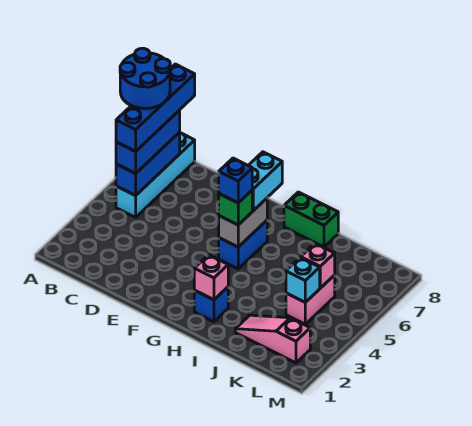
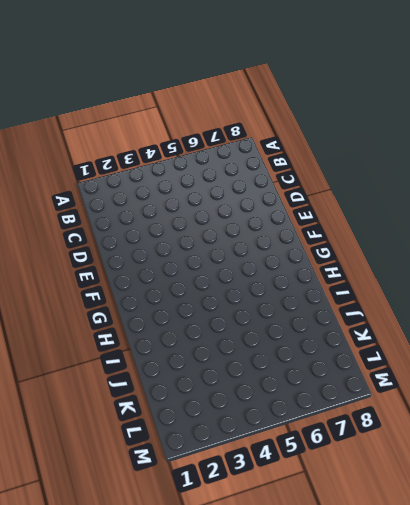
none -> cyan brick B5:B8 level 1
none -> blue brick G5:G6 level 1
none -> blue brick H2 level 1

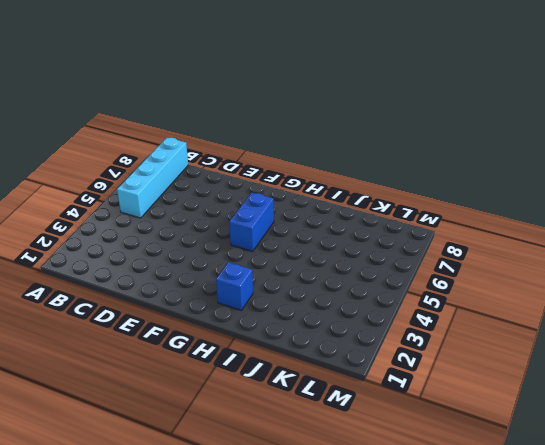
none -> green brick H8:I8 level 1
none -> pink slope J2:L2 level 1 top L
none -> pink brick K4:K5 level 1

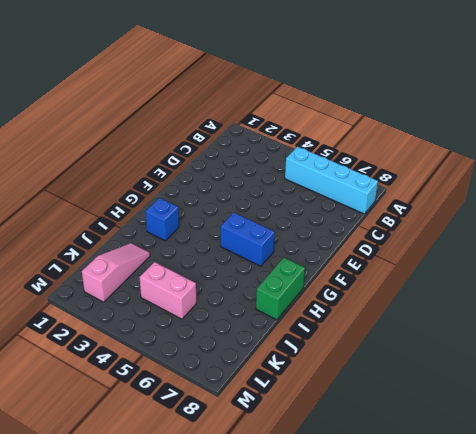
none -> blue brick B5:B7 level 2
none -> grey brick G5:G6 level 2
none -> pink brick H2 level 2

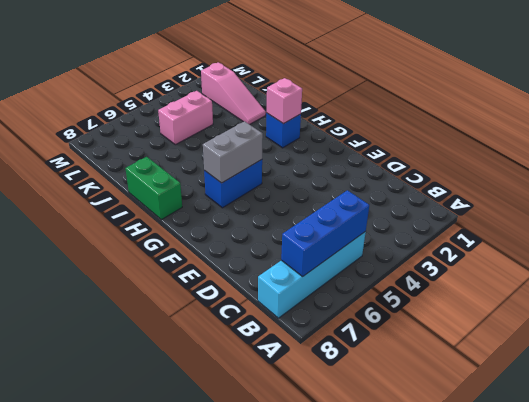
none -> cyan brick K4 level 2
none -> pink brick K5 level 2
none -> blue brick B5:B7 level 3

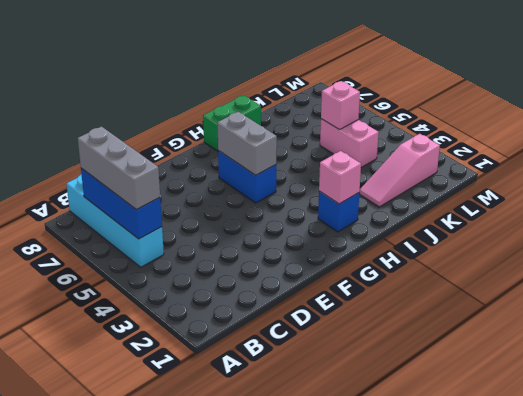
grey brick B5:B7 level 3 -> blue brick B5:B7 level 3
none -> cyan brick K4 level 2
none -> green brick G5 level 3
none -> cyan brick G6:G7 level 3

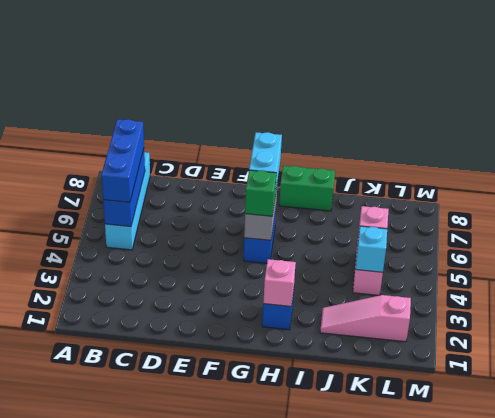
none -> blue brick B5:B8 level 4
none -> blue brick G5 level 4
none -> blue round brick A6:B7 level 5

